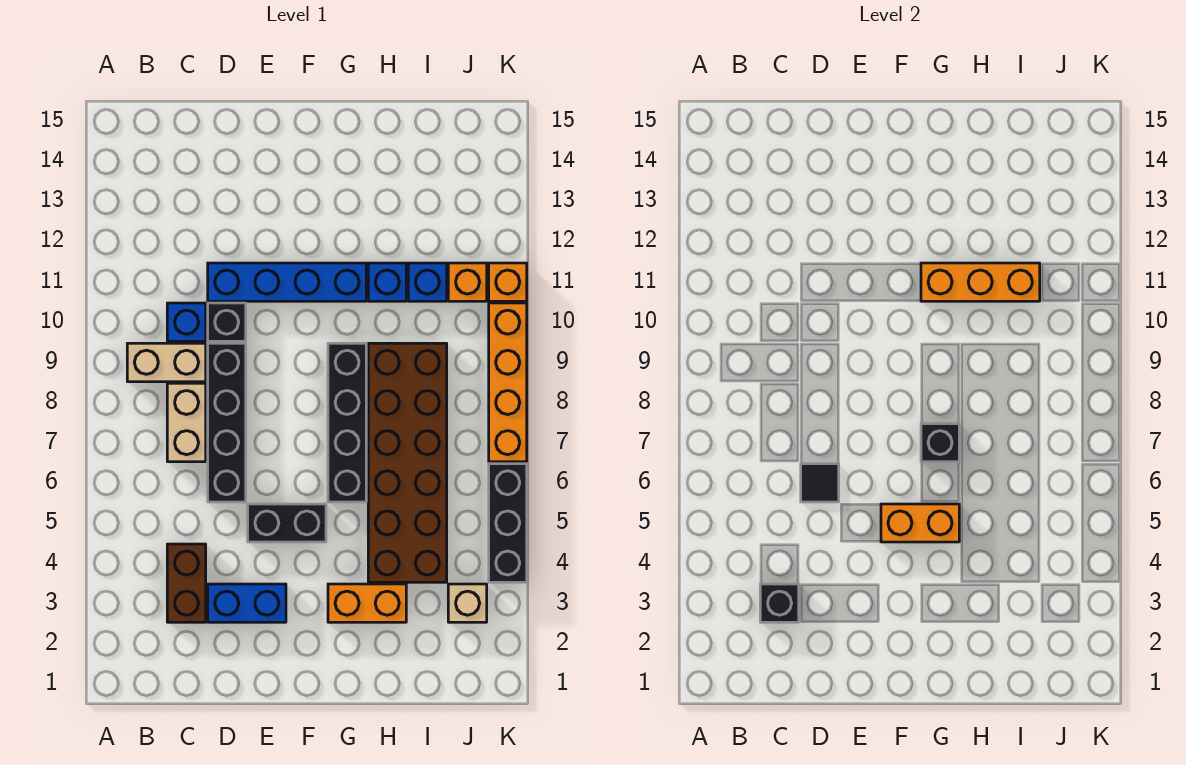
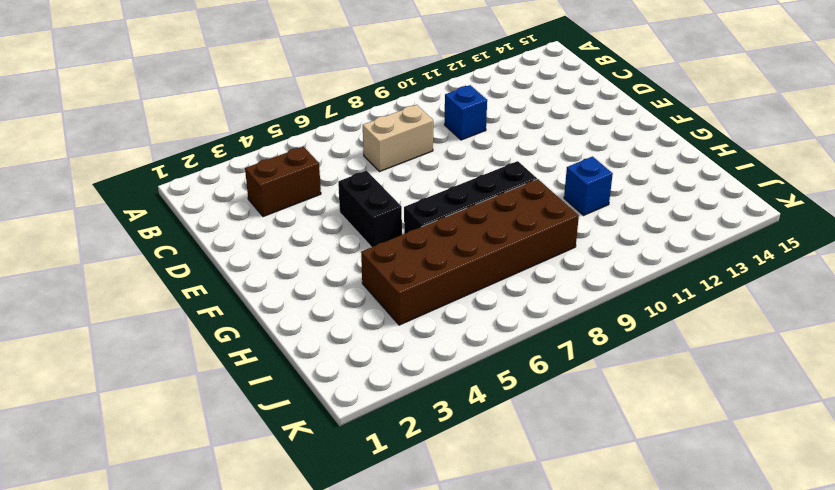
none -> tan brick B9:C9 level 1
none -> blue brick D3:E3 level 1
none -> black brick D6:D9 level 1

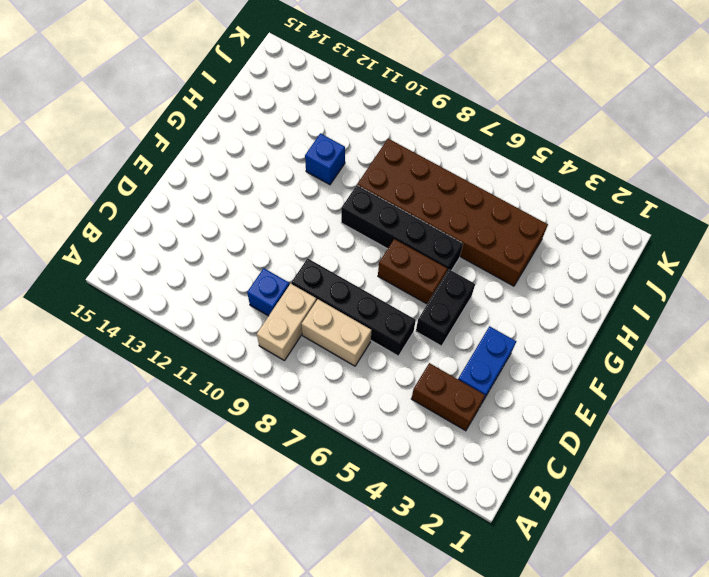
brown brick F6:F7 level 1 -> none
none -> black brick D10 level 1
none -> blue brick D11:G11 level 1
none -> orange brick G3:H3 level 1

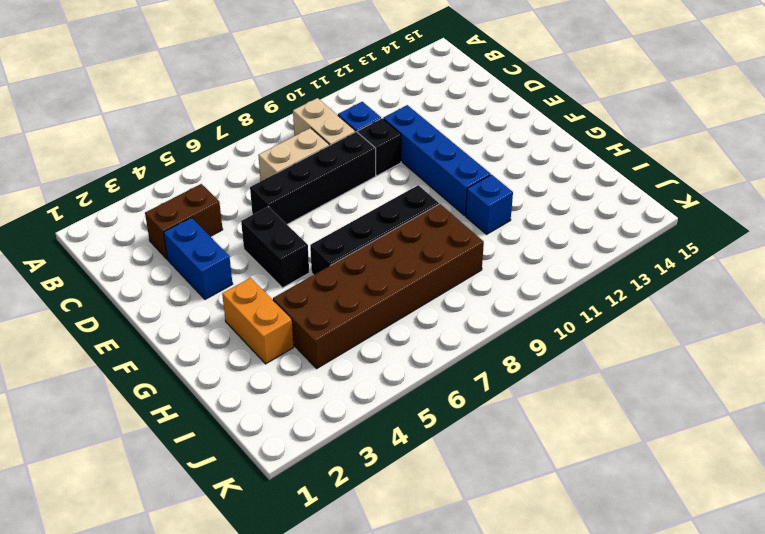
none -> blue brick I11 level 1
none -> tan brick J3 level 1
none -> orange brick J11 level 1

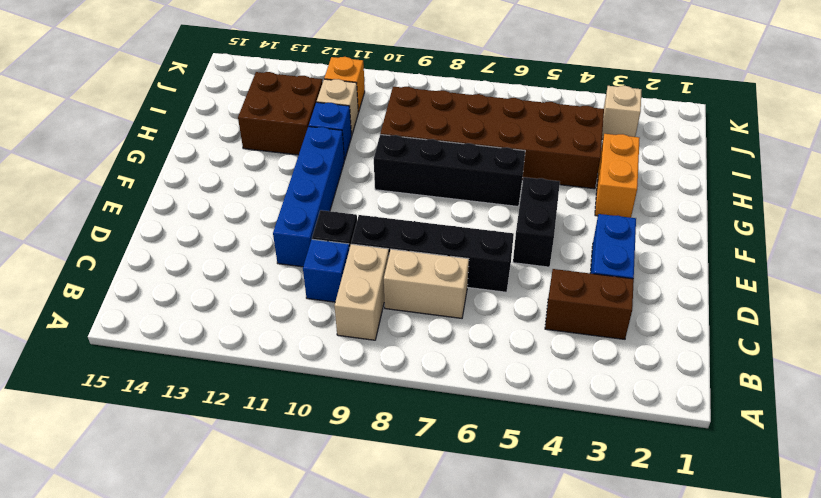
brown brick H12:I13 level 1 -> none
tan brick I11 level 1 -> blue brick I11 level 1
none -> black brick K4:K6 level 1
none -> orange brick K7:K10 level 1
none -> orange brick K11 level 1

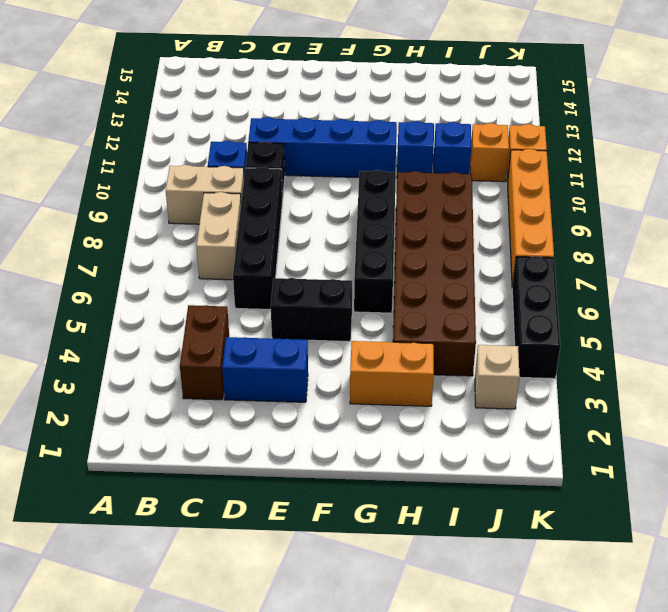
none -> black brick C3 level 2
none -> black tile D6 level 2
none -> orange brick F5:G5 level 2

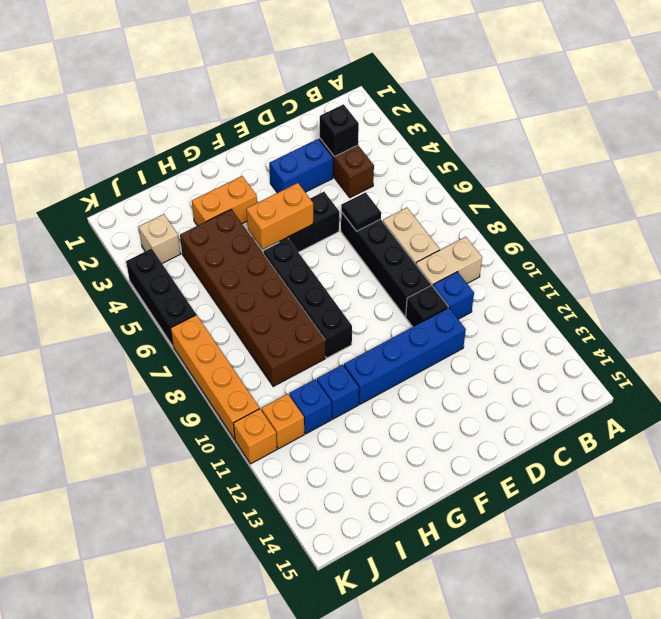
none -> black brick G7 level 2
none -> orange brick G11:I11 level 2

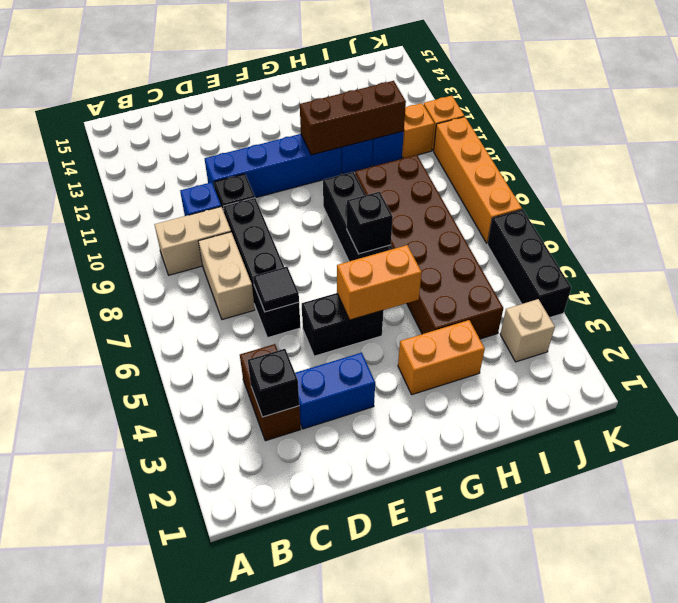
brown brick G11:I11 level 2 -> orange brick G11:I11 level 2

